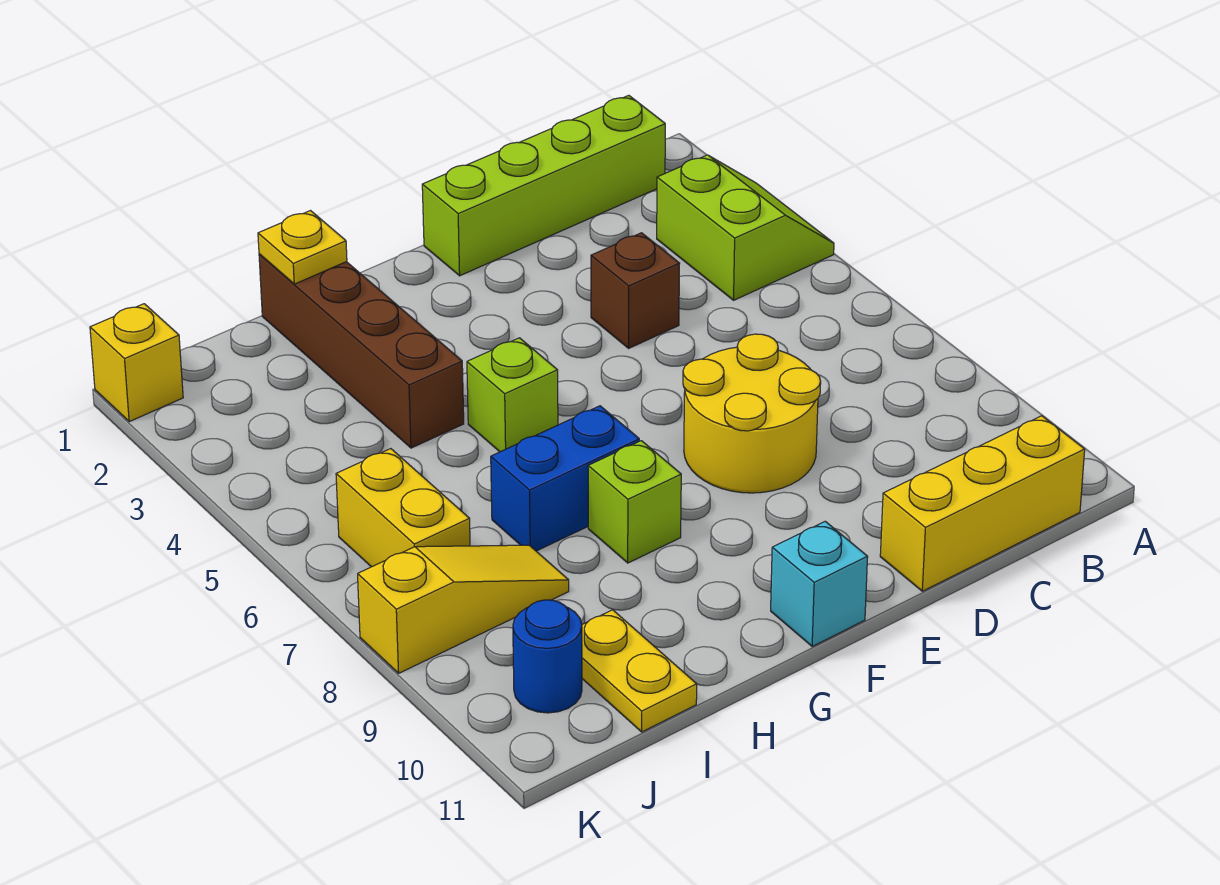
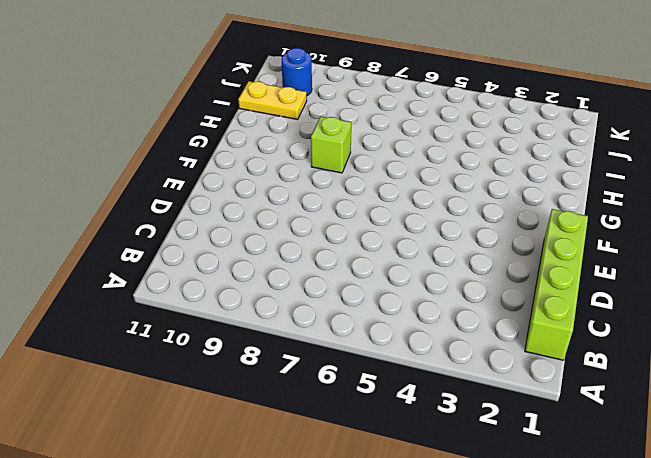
none -> lime slope A3:B4 level 1 top B
none -> yellow brick B11:D11 level 1
none -> brown brick D4 level 1

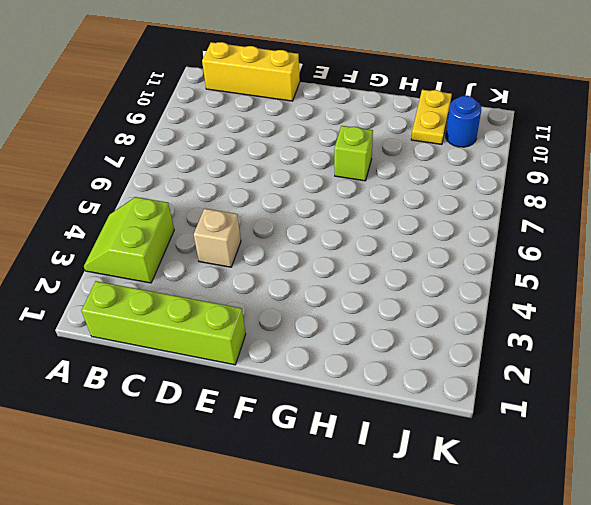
tan brick D4 level 1 -> brown brick D4 level 1
none -> yellow round brick D7:E8 level 1
none -> cyan brick F11 level 1
none -> lime brick G5 level 1

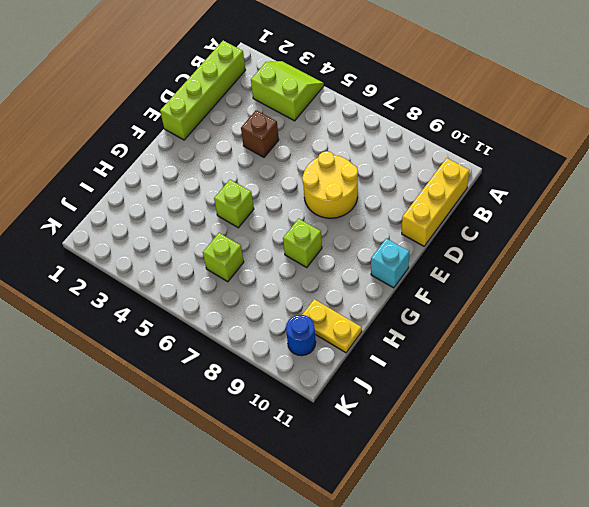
lime brick I6 level 1 -> none
none -> blue brick G7:H7 level 1
none -> brown brick H1:H4 level 1
none -> yellow slope I8:K8 level 1 top K

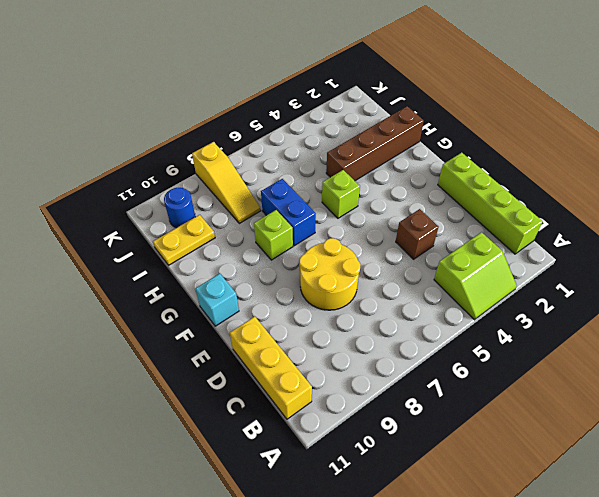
none -> yellow brick J6:J7 level 1
none -> yellow brick K1 level 1
none -> yellow plate H1 level 2

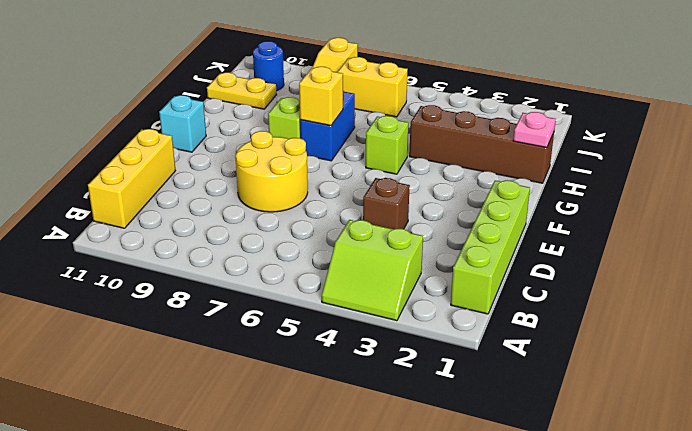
yellow brick G7 level 2 -> yellow brick K1 level 1
pink plate H1 level 2 -> yellow plate H1 level 2

